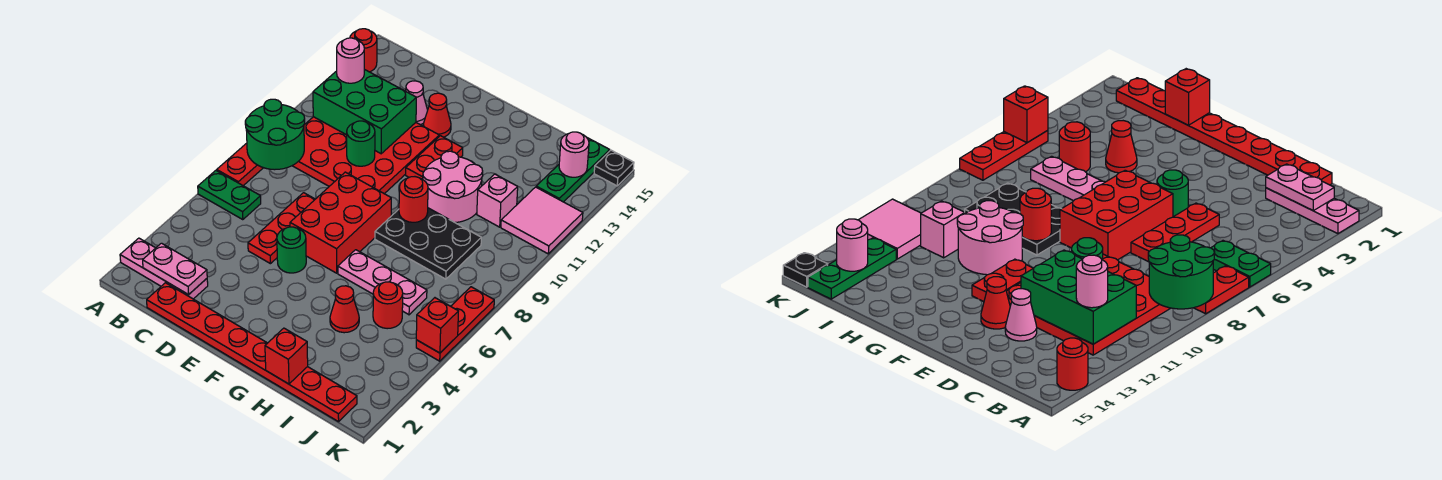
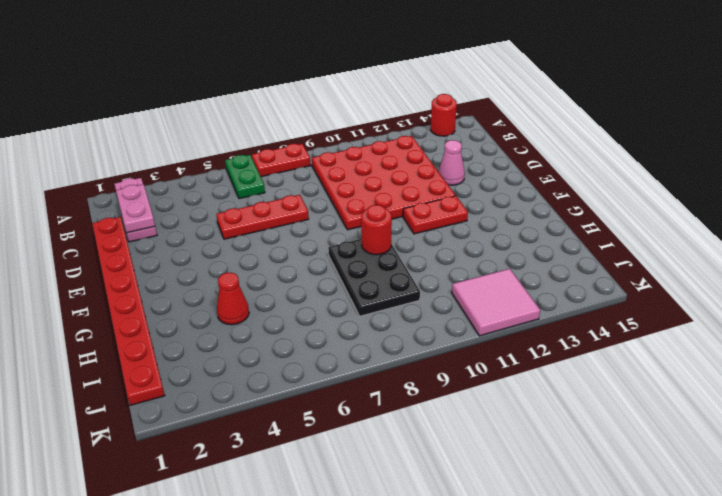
none -> green round brick E5 level 1
none -> red brick E6:F8 level 1
none -> red cone E13 level 1
none -> pink plate G6:I6 level 1

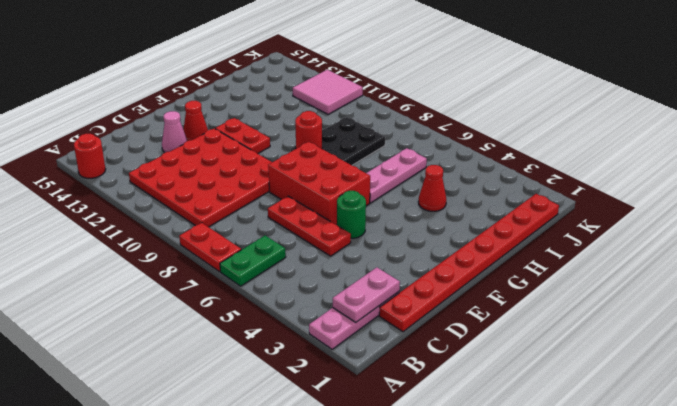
none -> pink round brick G10:H11 level 1
none -> red round brick I5 level 1
none -> pink brick I11 level 1
none -> green plate J13:J15 level 1

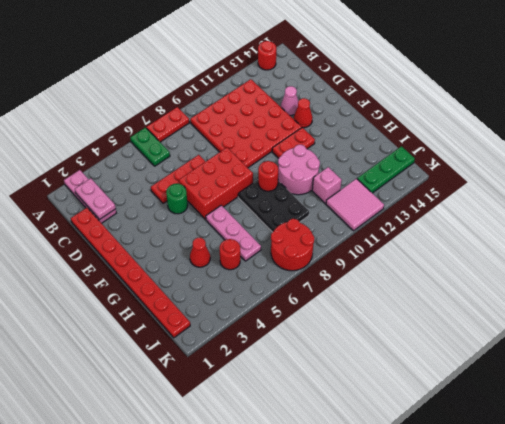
red round brick J7:K8 level 1 -> red plate K5:K7 level 1
none -> black plate K15 level 1
none -> green round brick A8:B9 level 2
none -> green brick B11:D12 level 2
none -> green round brick D10 level 2

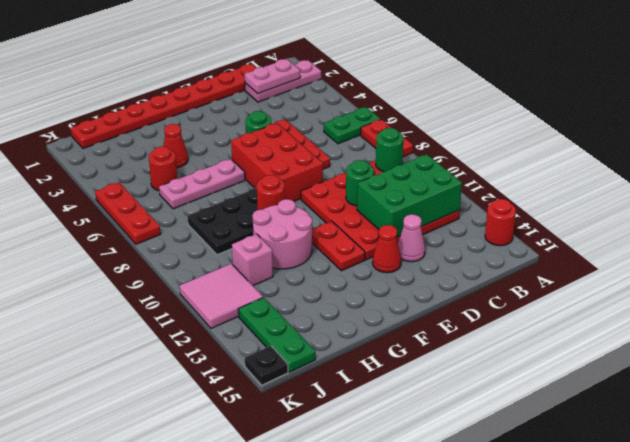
green round brick B9 level 2 -> green round brick A8:B9 level 2
none -> red brick H1 level 2
none -> pink round brick J14 level 2
none -> red brick K5 level 2
none -> pink round brick B12 level 3

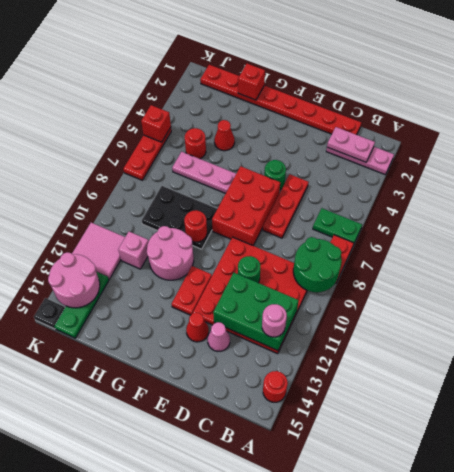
pink round brick J13:K14 level 2 -> pink round brick J14 level 2

